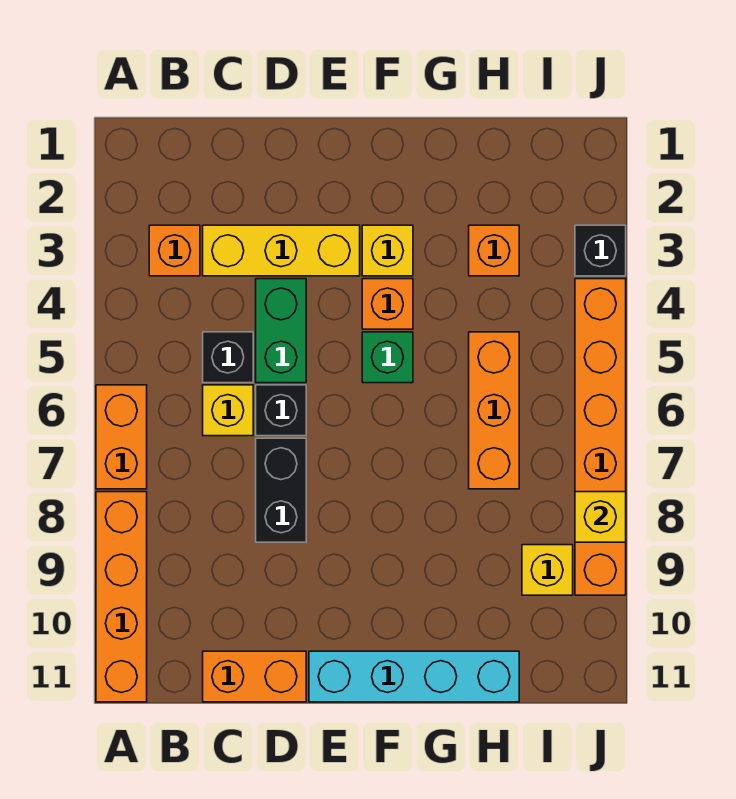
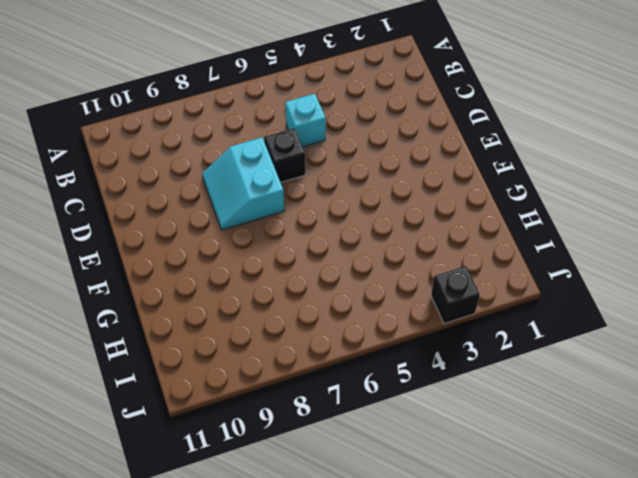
cyan brick C5 level 1 -> black brick C5 level 1
cyan slope D7:E8 level 1 top 7 -> black brick D7:D8 level 1
none -> orange brick A6:A7 level 1
none -> orange brick A8:A11 level 1
none -> orange brick B3 level 1

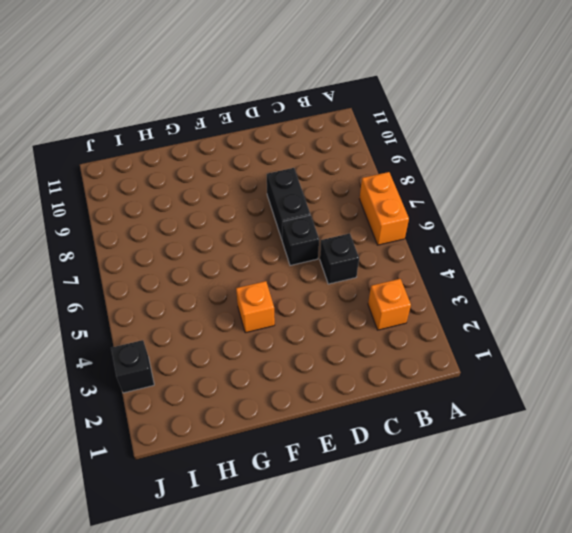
none -> orange brick A8:A11 level 1
none -> yellow brick C3:E3 level 1
none -> yellow brick C6 level 1

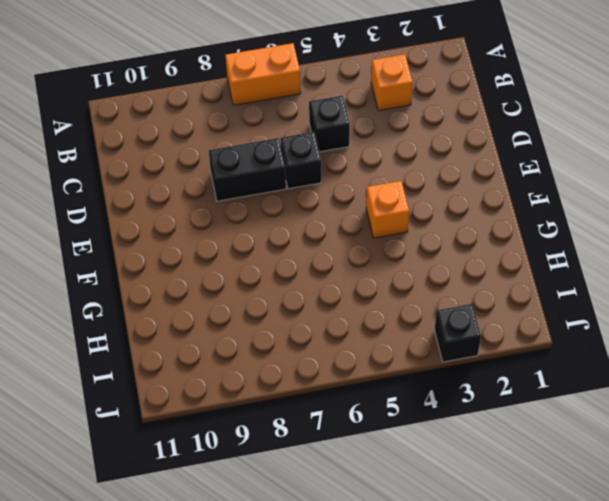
none -> orange brick A8:A11 level 1
none -> yellow brick C3:E3 level 1
none -> yellow brick C6 level 1

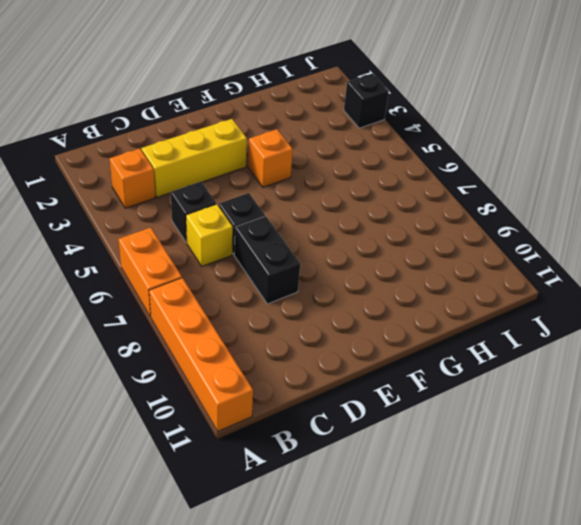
none -> orange brick C11:D11 level 1
none -> green brick D4:D5 level 1
none -> cyan brick E11:H11 level 1

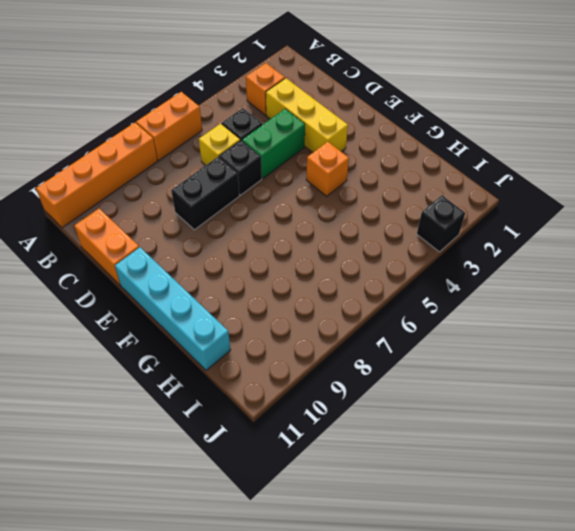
none -> yellow brick F3 level 1
none -> green brick F5 level 1
none -> orange brick H3 level 1

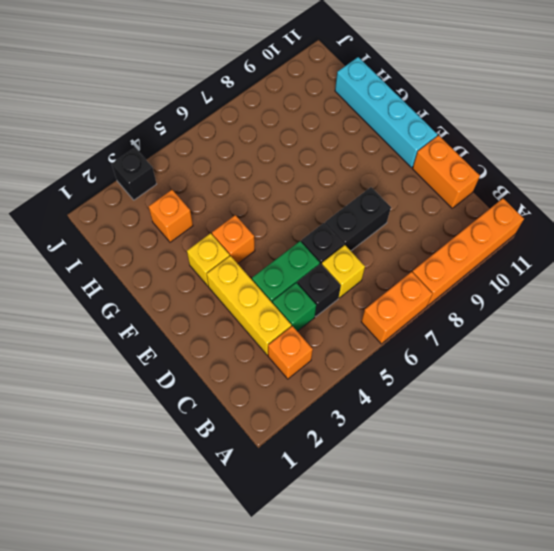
green brick C4 level 1 -> green brick F5 level 1
none -> orange brick H5:H7 level 1
none -> yellow brick I9 level 1
none -> orange brick J4:J9 level 1

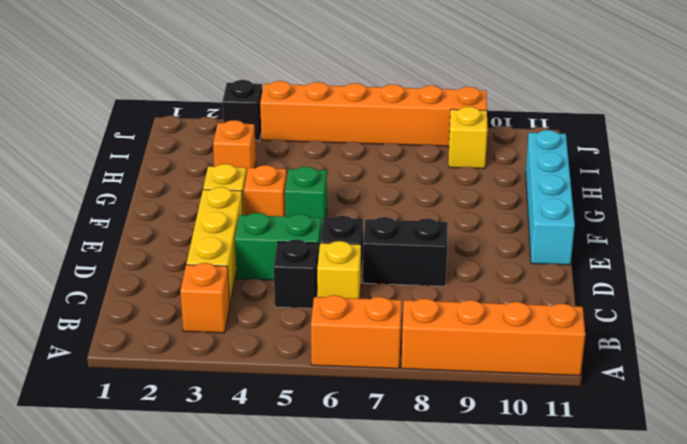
none -> orange brick C11:D11 level 1
none -> orange brick H5:H7 level 1
none -> yellow brick J8 level 2

